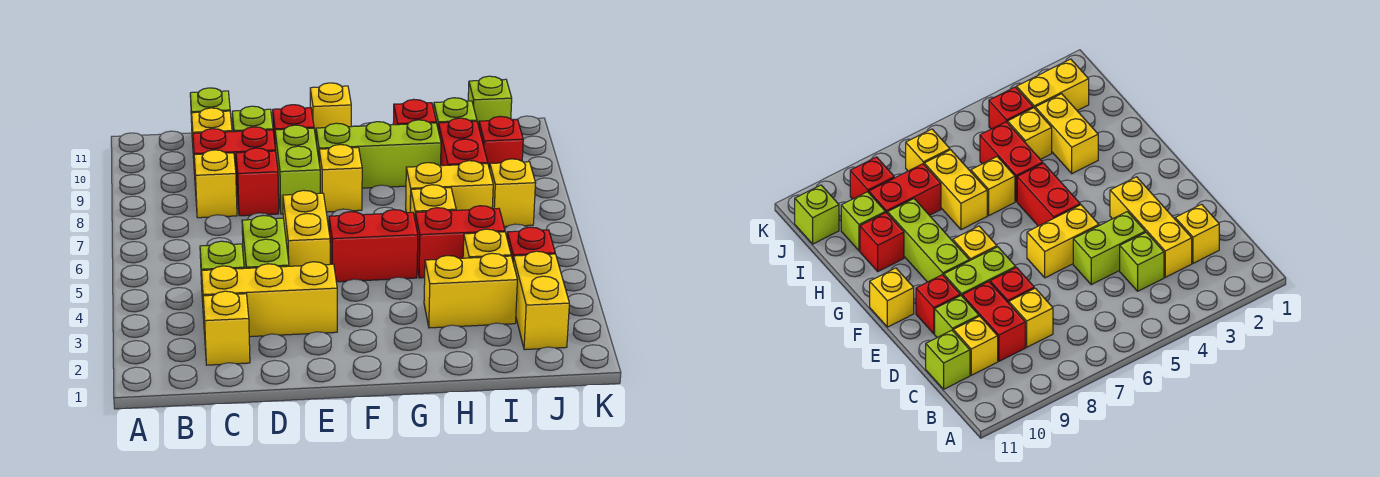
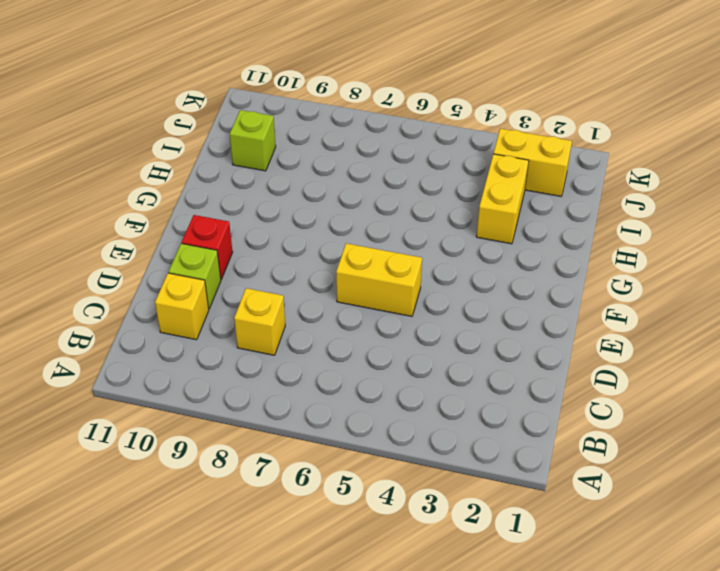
none -> yellow brick C2 level 1
none -> yellow brick C3:E3 level 1
none -> lime brick C4 level 1
none -> red brick C9:D9 level 1

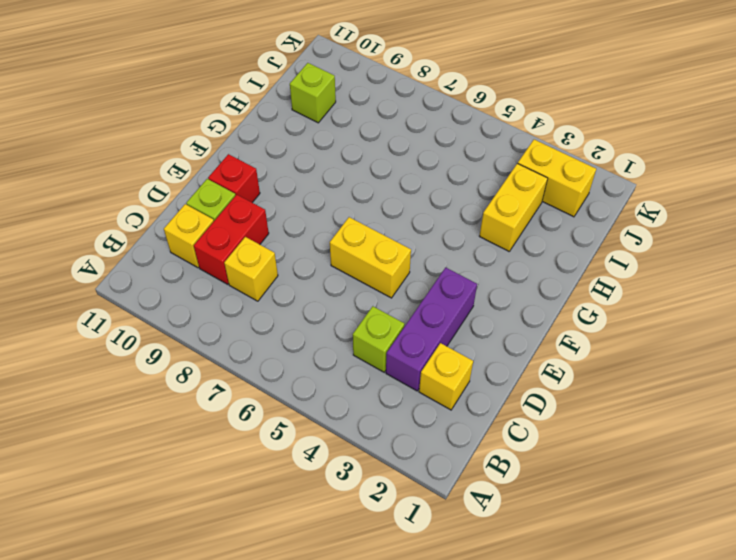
purple brick C3:E3 level 1 -> yellow brick C3:E3 level 1
none -> lime brick C11 level 1
none -> lime brick D4:D5 level 1
none -> red brick D8 level 1
none -> lime brick E8:E9 level 1

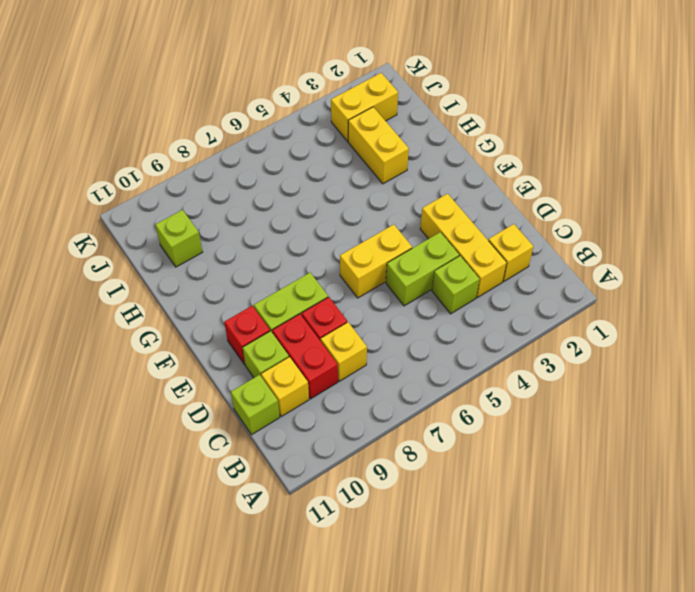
none -> red brick F5:G5 level 1
none -> yellow brick F8 level 1
none -> lime brick F9:H9 level 1
none -> yellow brick F11 level 1

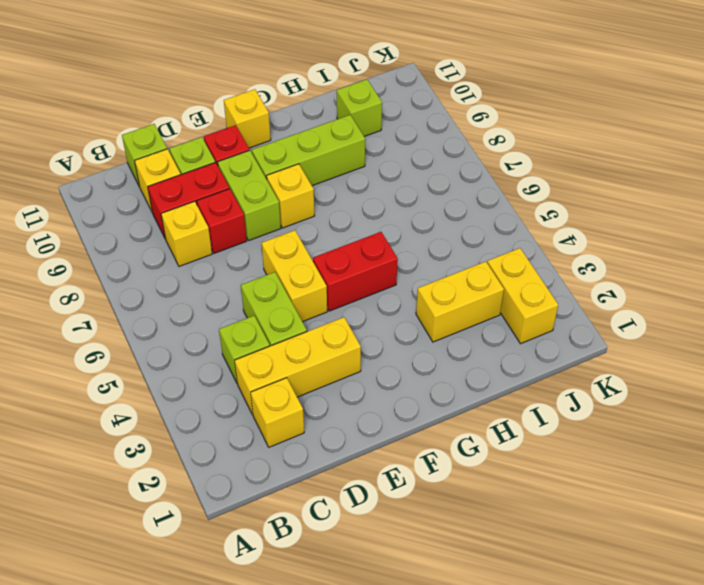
none -> red brick H5:I5 level 1
none -> yellow brick H6 level 1
none -> yellow brick H7:I7 level 1
none -> red brick H10 level 1

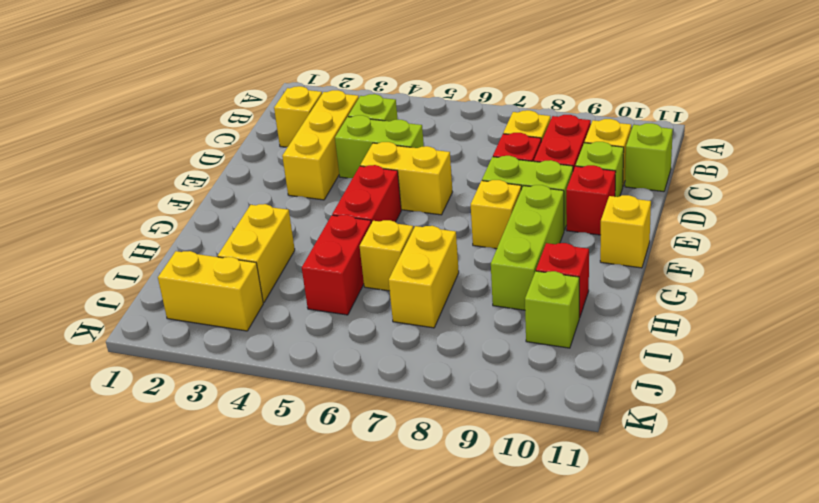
none -> yellow brick I4 level 1
none -> red brick I8:I9 level 1
none -> red brick J4 level 1
none -> yellow brick J7 level 1

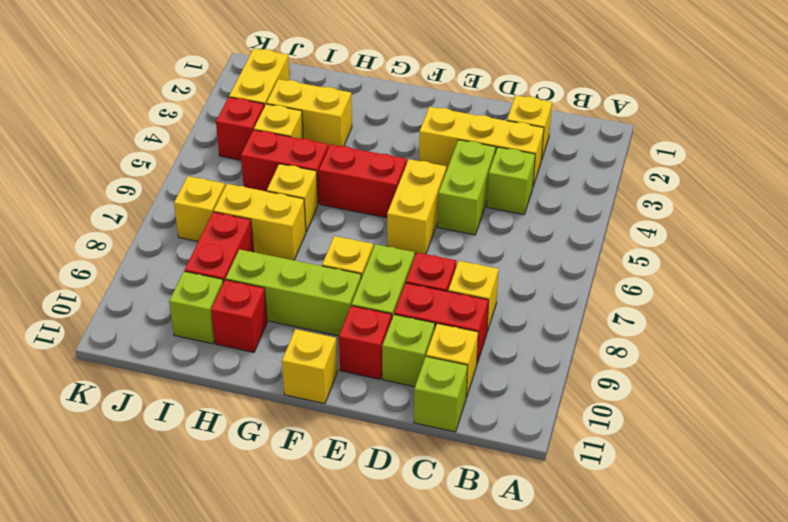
none -> red brick J9 level 1
none -> lime brick J11 level 1

